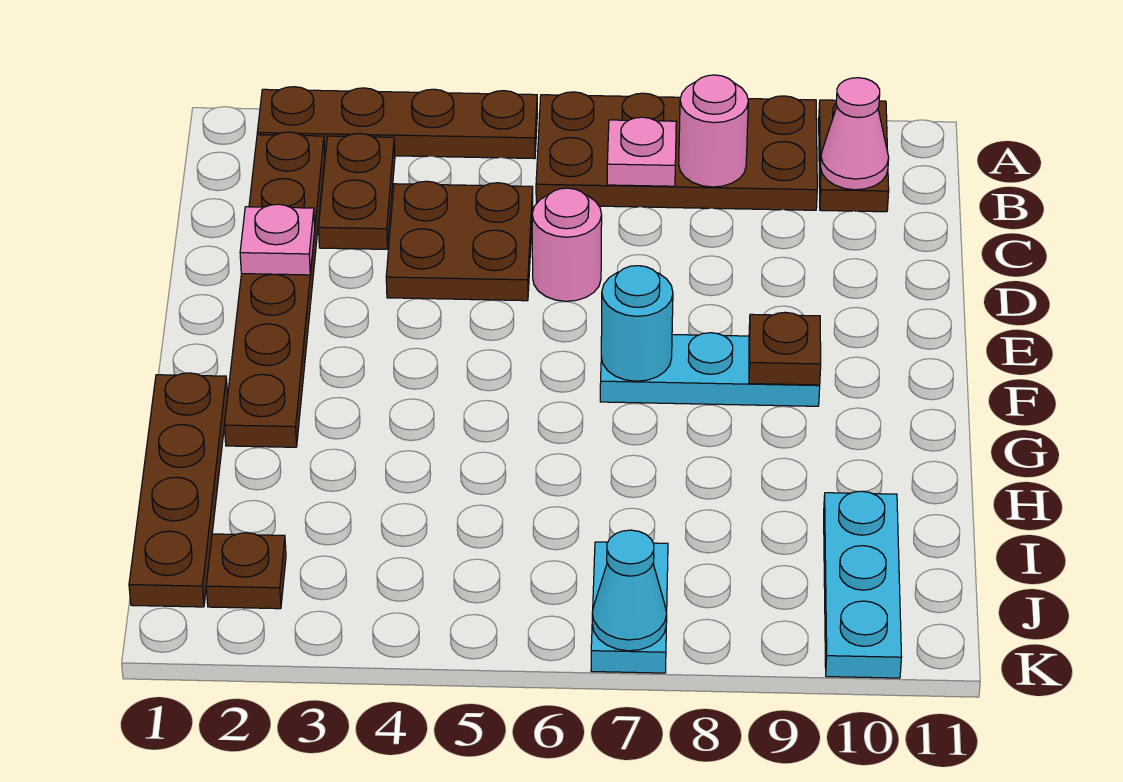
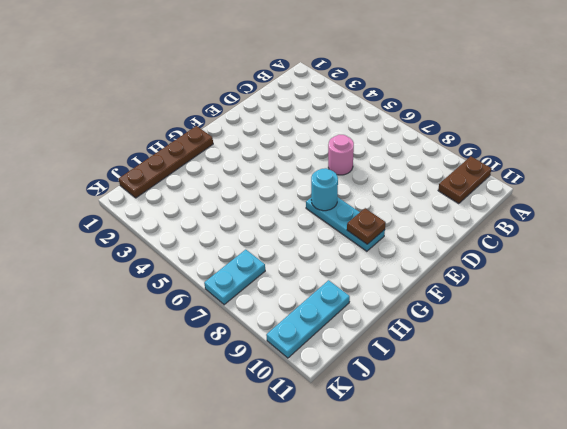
none -> brown plate A2:A5 level 1
none -> brown plate A6:B9 level 1
none -> brown plate B2:G2 level 1

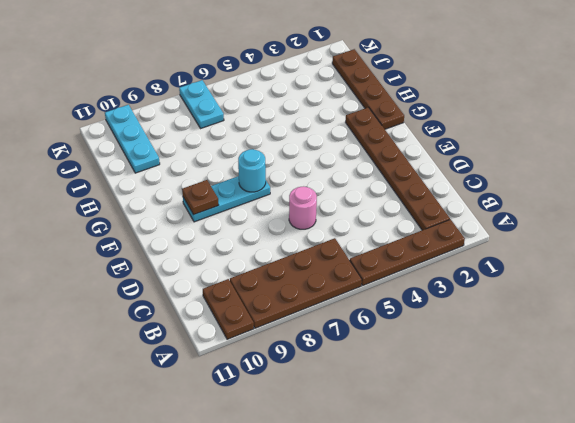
none -> brown plate B3:C3 level 1
none -> brown plate C4:D5 level 1
none -> brown plate J2 level 1

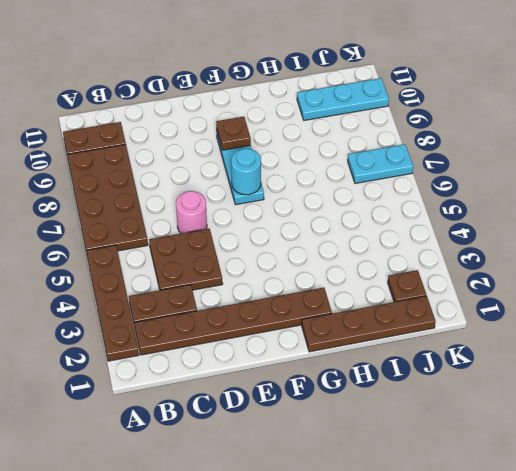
none -> pink plate B7 level 2
none -> pink round brick B8 level 2
none -> pink cone B10 level 2

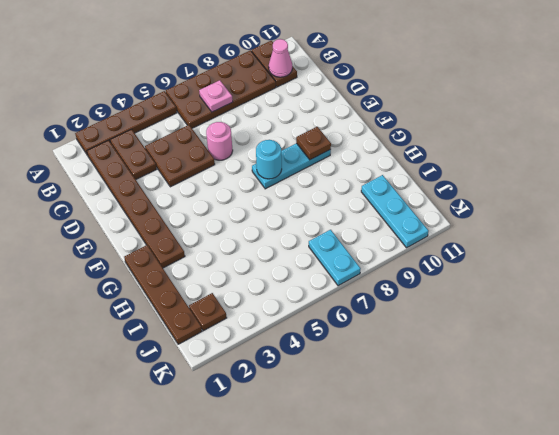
none -> pink round brick B8 level 2
none -> pink plate D2 level 2
none -> cyan cone K7 level 2

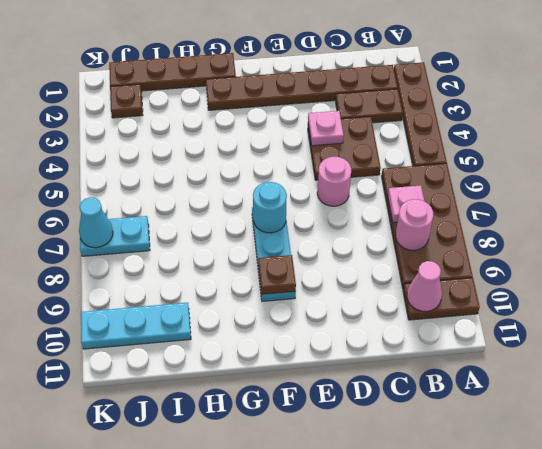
pink plate D4 level 2 -> pink plate D2 level 2

